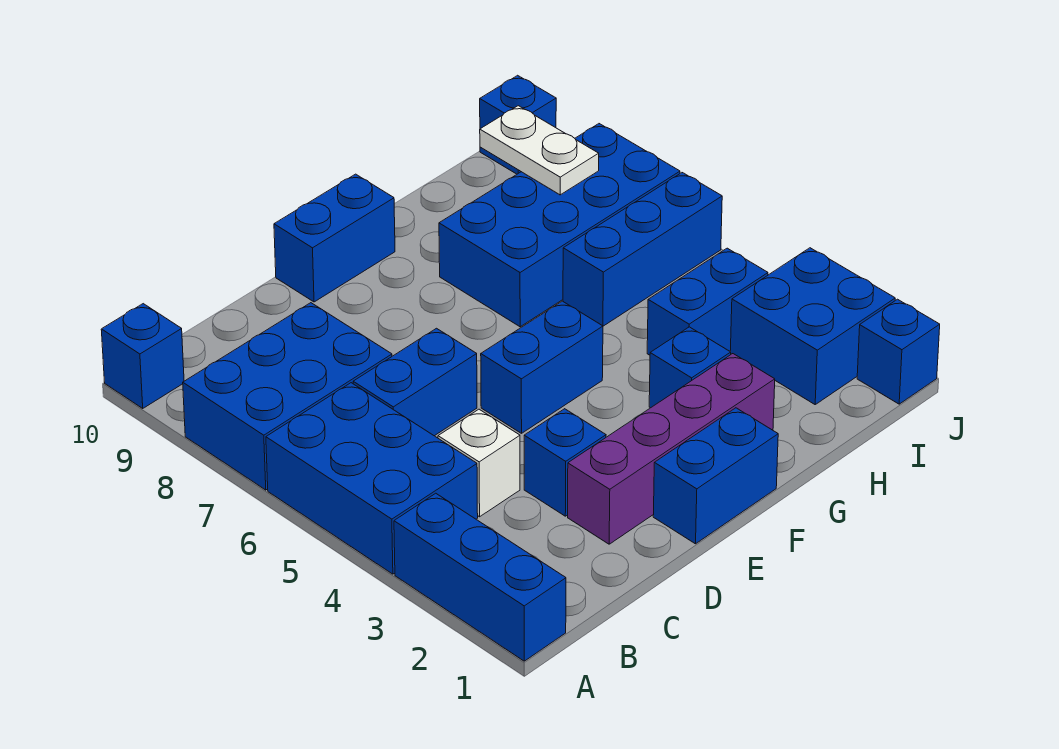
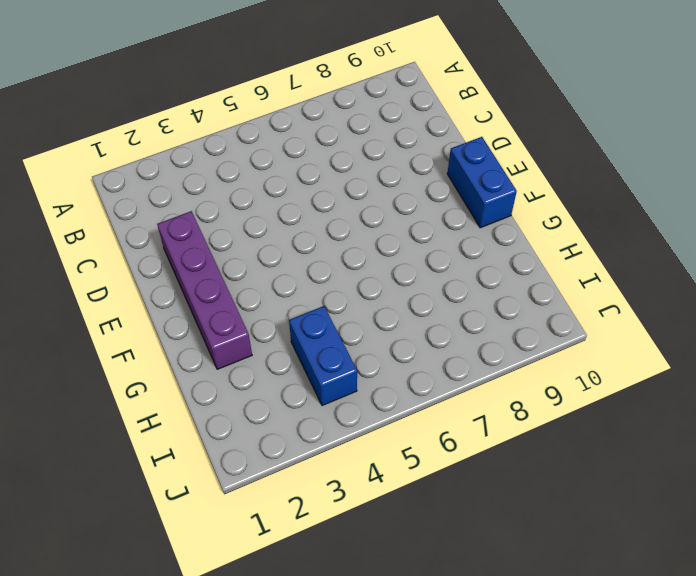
none -> blue brick A1:A3 level 1
none -> blue brick A4:B6 level 1
none -> blue brick A7:C8 level 1

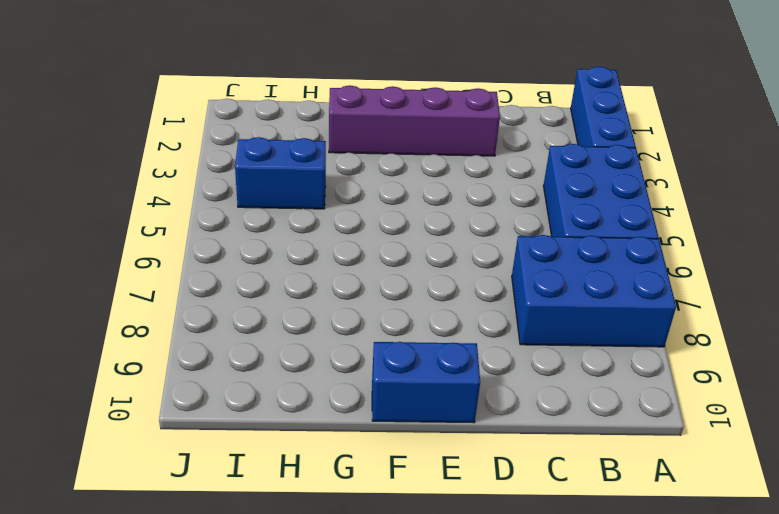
none -> blue brick A10 level 1
none -> white brick C4 level 1
none -> blue brick C6:D6 level 1

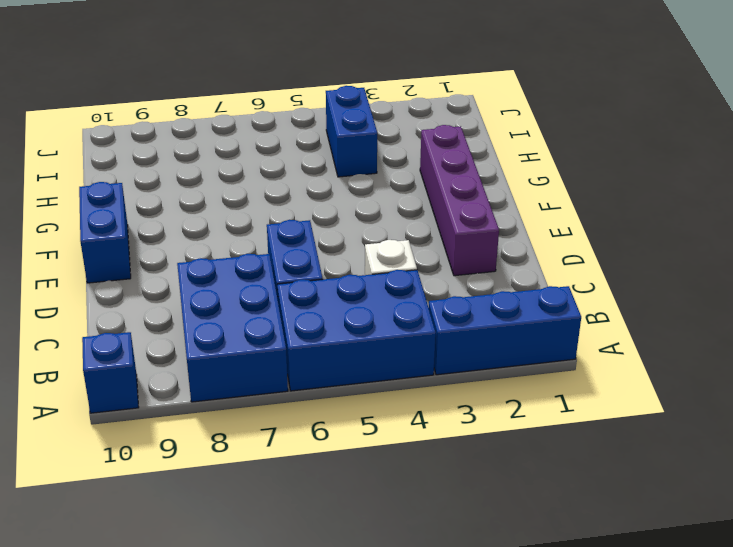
none -> blue brick D3 level 1
none -> blue brick E1:F1 level 1
none -> blue brick E5:F5 level 1

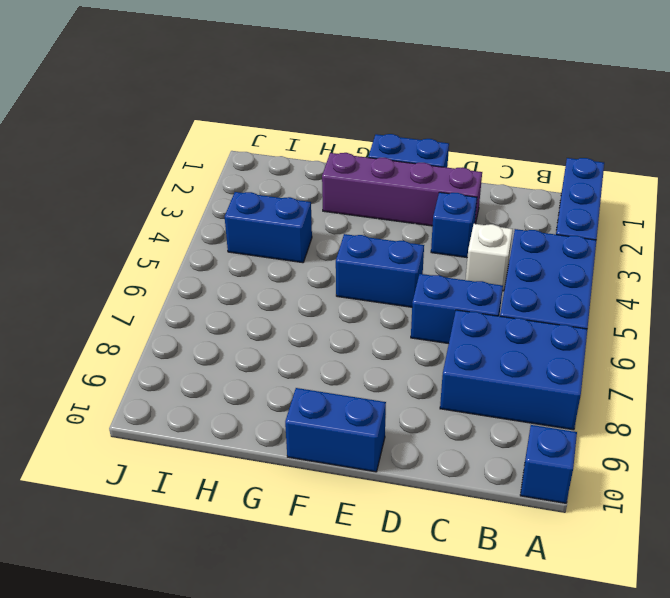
none -> blue brick G3 level 1
none -> blue brick G7:J8 level 1
none -> blue brick H6:J6 level 1

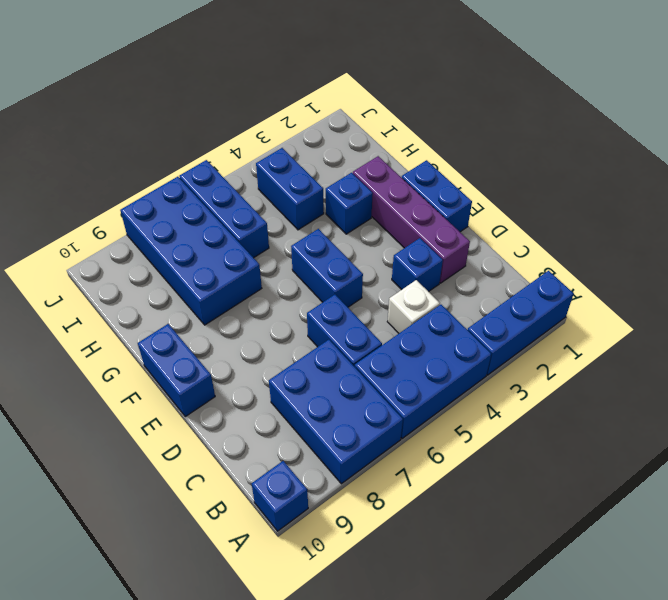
none -> blue brick I2:J3 level 1
none -> blue brick J1 level 1
none -> blue brick J10 level 1

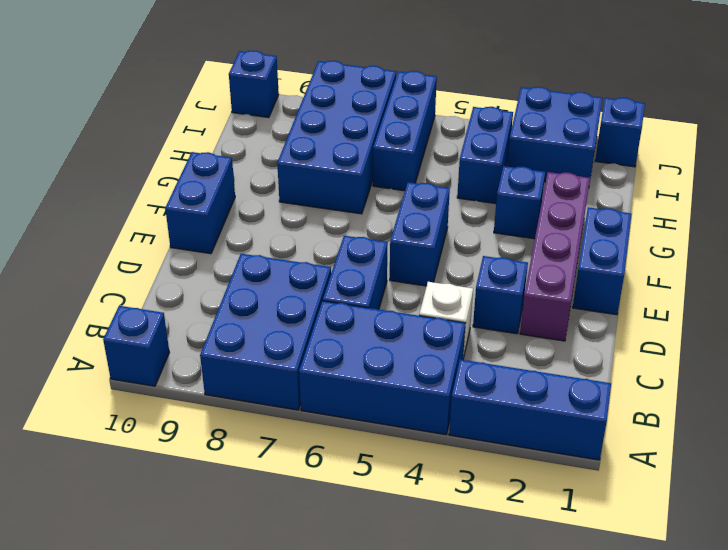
none -> white plate I8:I9 level 2

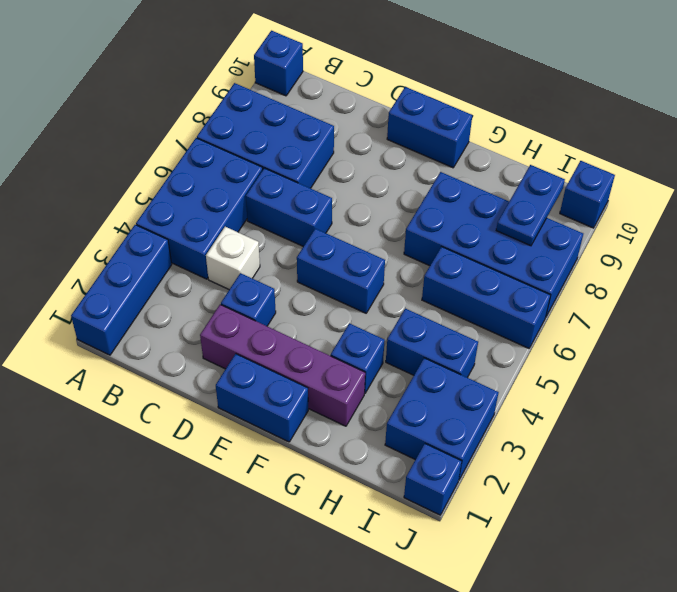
blue plate I8:I9 level 2 -> white plate I8:I9 level 2

